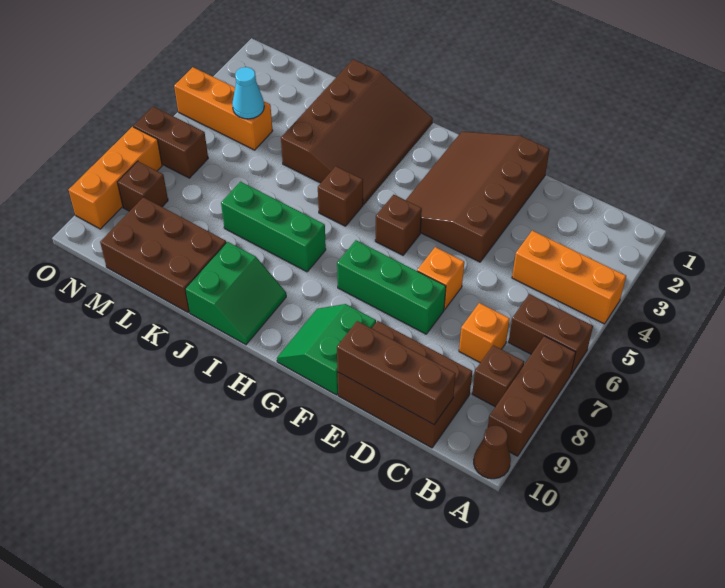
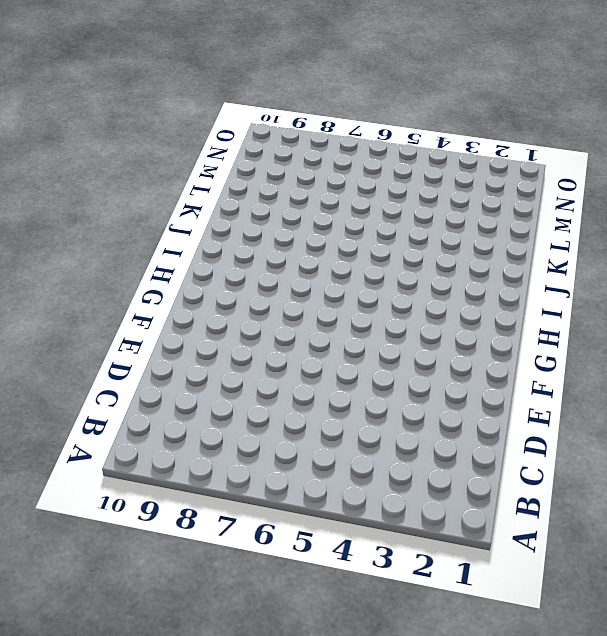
none -> orange brick A4:C4 level 1
none -> brown brick A6:B6 level 1
none -> brown brick A7:A9 level 1

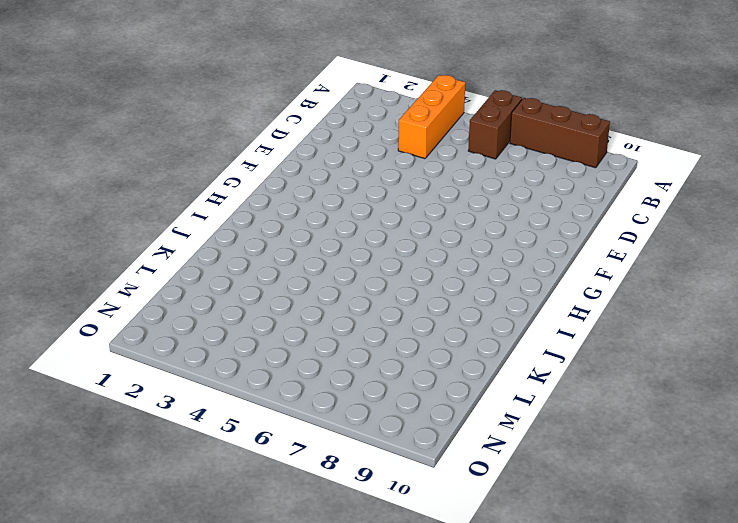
none -> brown cone A10 level 1
none -> brown brick B8 level 1
none -> orange brick C7 level 1

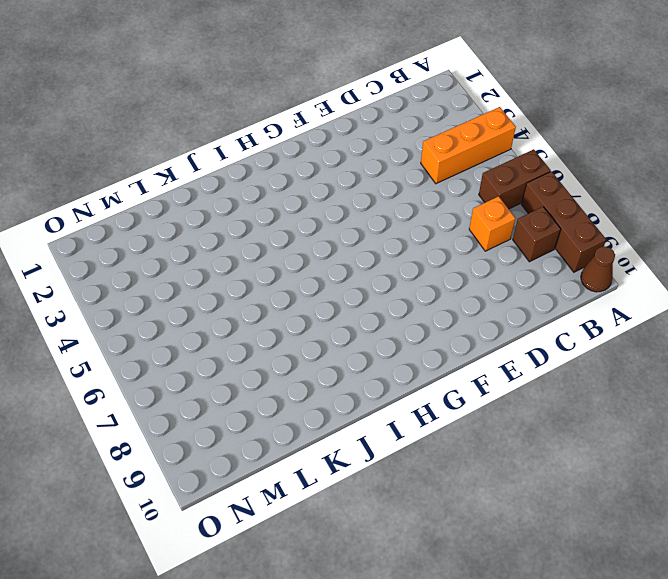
none -> brown brick C9:E10 level 1
none -> brown slope E1:G4 level 1 top E
none -> orange brick E6 level 1

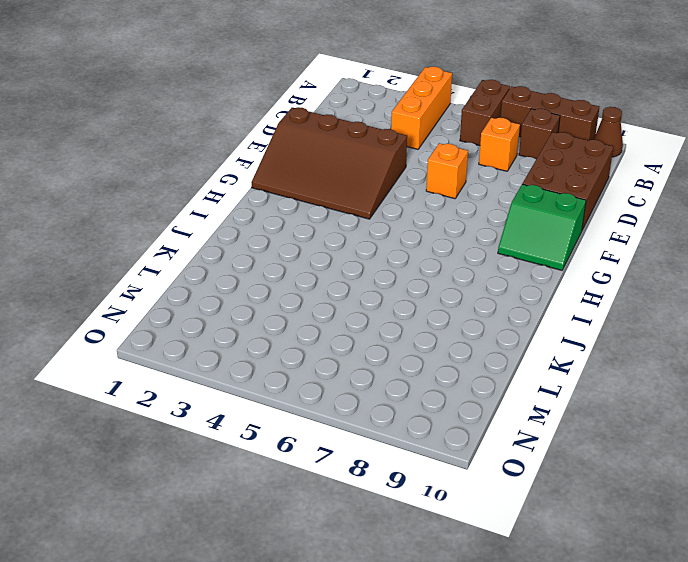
none -> green brick E7:G7 level 1
none -> brown brick G5 level 1
none -> brown slope I1:K4 level 1 top K

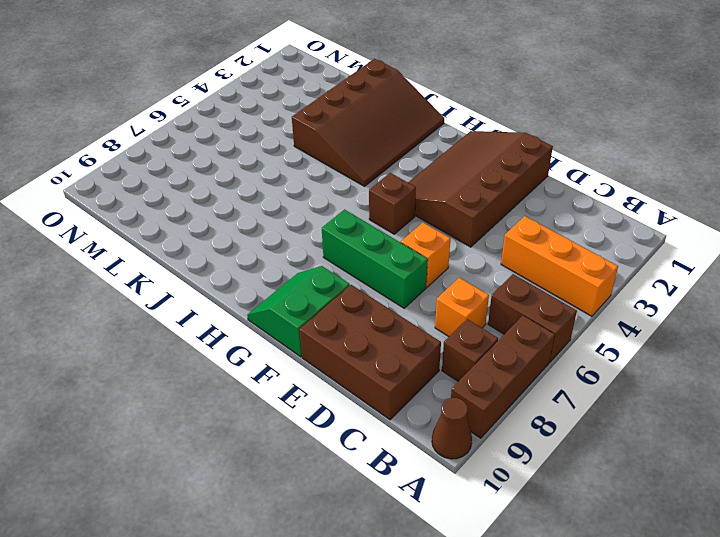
none -> brown brick I5 level 1
none -> green brick I7:K7 level 1
none -> green slope I9:J10 level 1 top J

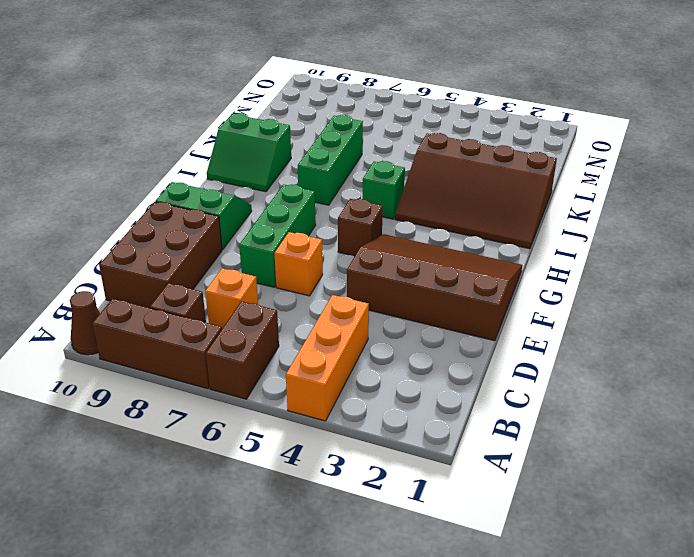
green brick I5 level 1 -> brown brick I5 level 1
none -> brown brick K9:M10 level 1
none -> orange brick M4:O4 level 1
none -> brown brick N6:O6 level 1

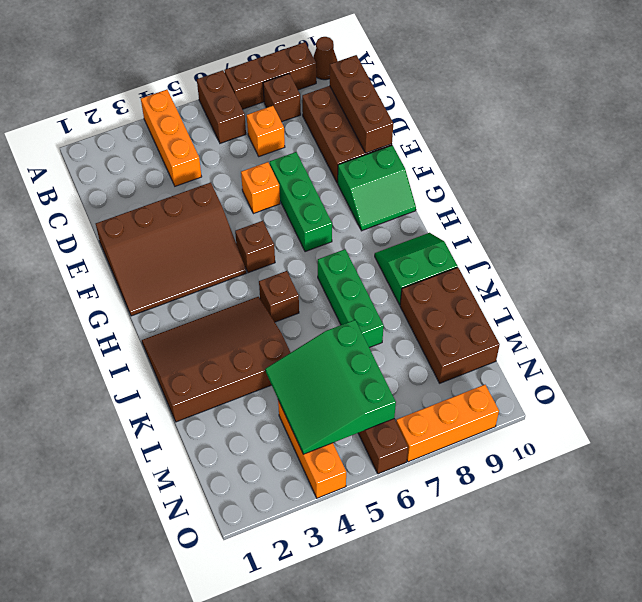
green slope L4:N6 level 2 top 6 -> cyan cone M4 level 2
none -> brown brick N8 level 1

